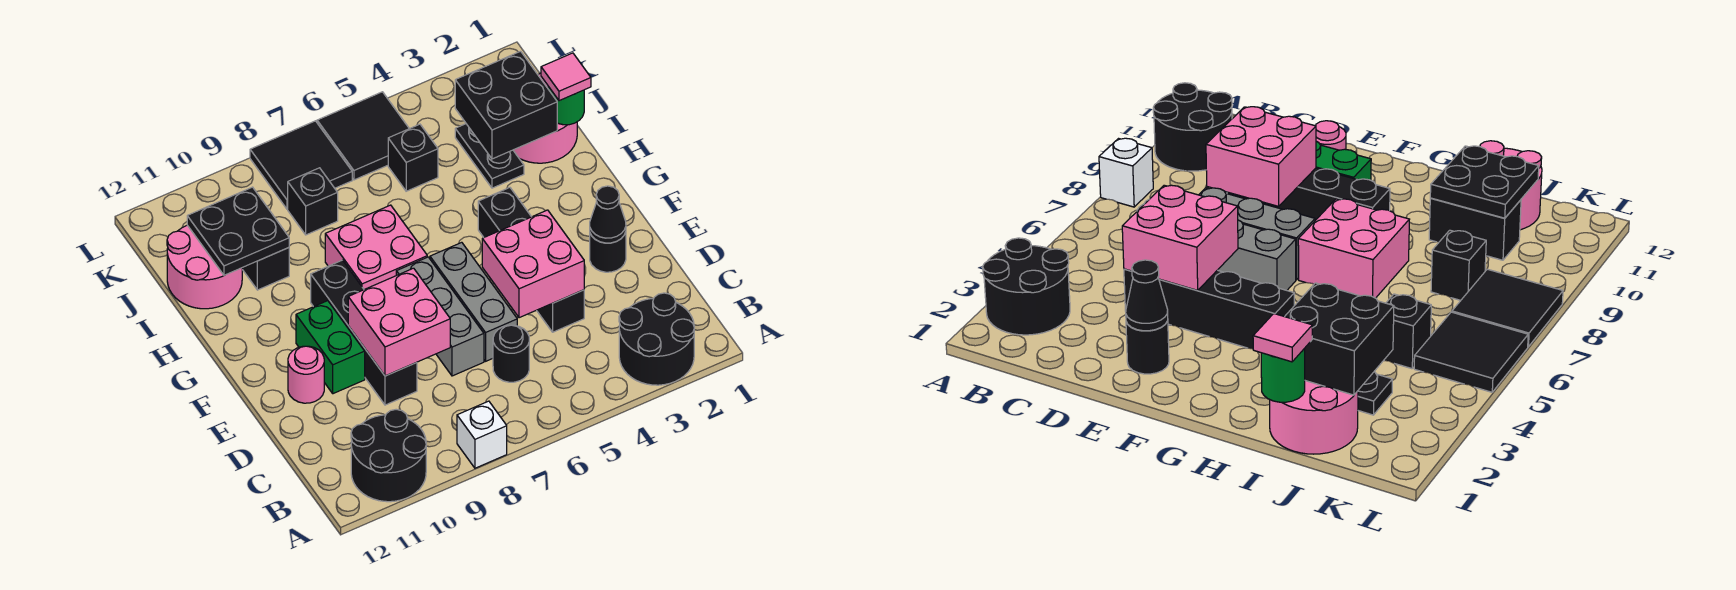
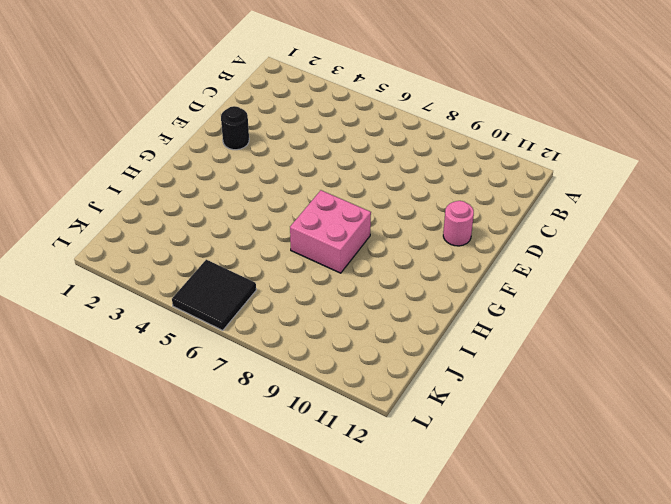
none -> black round brick A2:B3 level 1
none -> white brick A8 level 1
none -> black round brick A10:B11 level 1

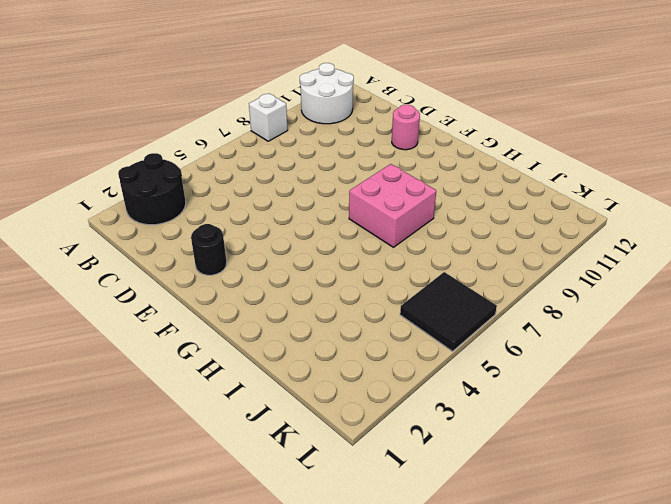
white round brick A10:B11 level 1 -> black round brick A10:B11 level 1
none -> black round brick C6 level 1
none -> black brick D4:G4 level 1
none -> grey brick D6:F6 level 1

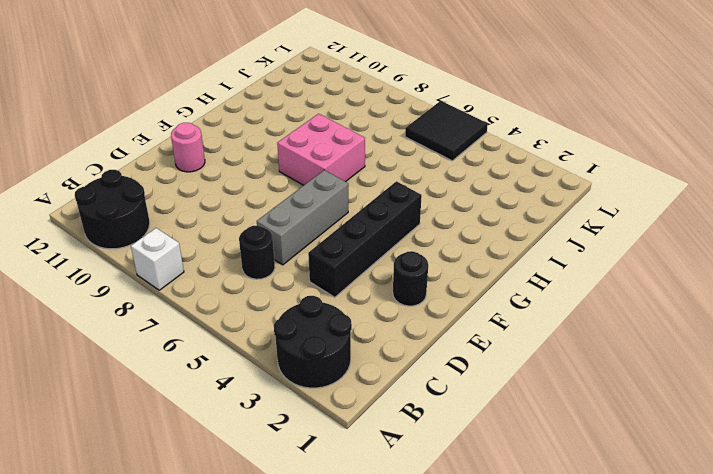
none -> grey brick D7:F7 level 1
none -> black brick D9:G9 level 1
none -> green brick E10:F10 level 1

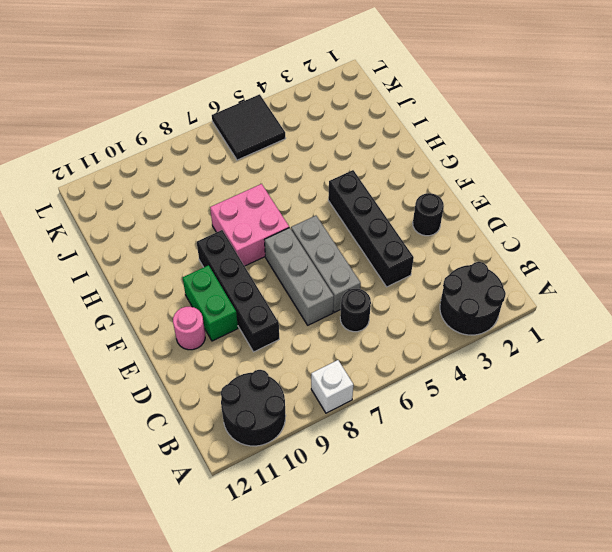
none -> pink round brick I1:J2 level 1
none -> black plate I3:J3 level 1
none -> black brick I10:J10 level 1

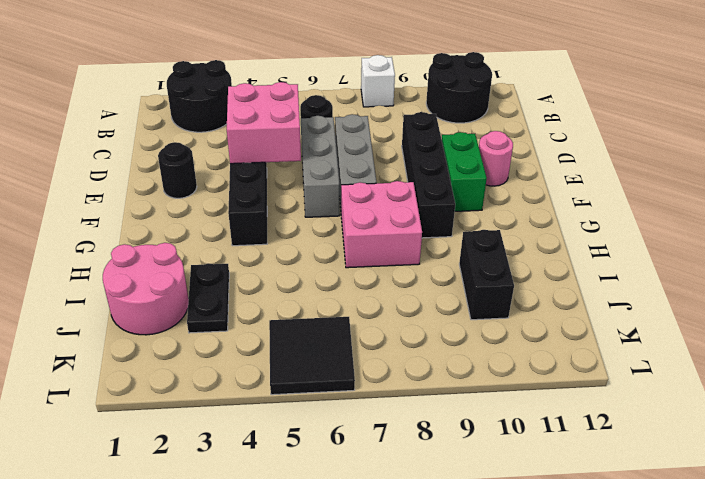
none -> pink round brick I11:J12 level 1
none -> black brick J5 level 1
none -> black brick J8 level 1

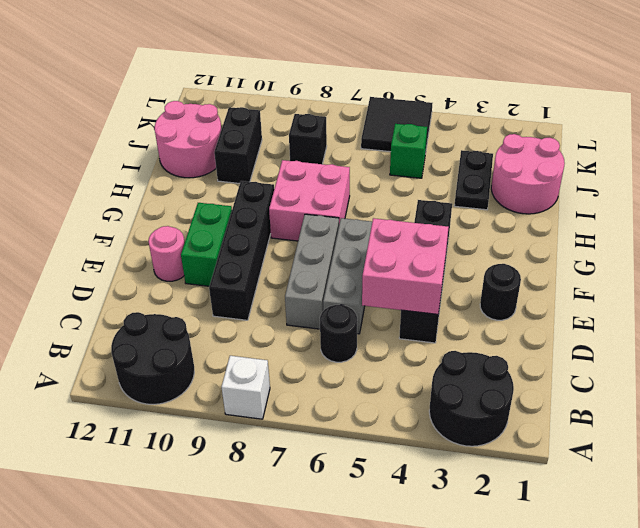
green brick J5 level 1 -> black brick J5 level 1
none -> black tile K7:L8 level 1
none -> pink brick D8:E9 level 2
none -> black cone E2 level 2

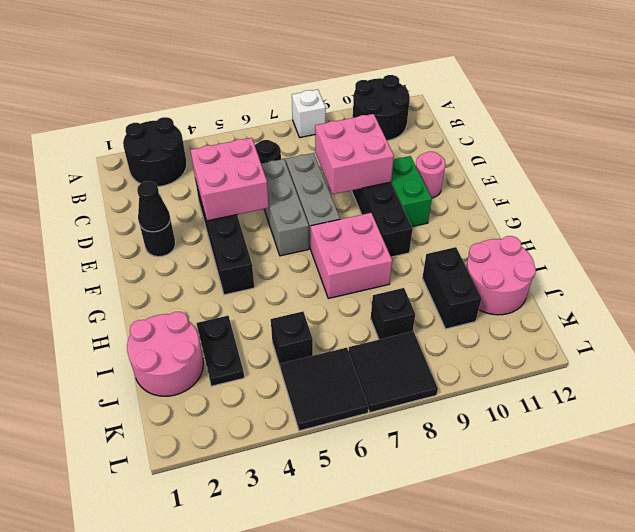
none -> green round brick I1 level 2
none -> black brick I2:J3 level 2
none -> black plate I10:J11 level 2

